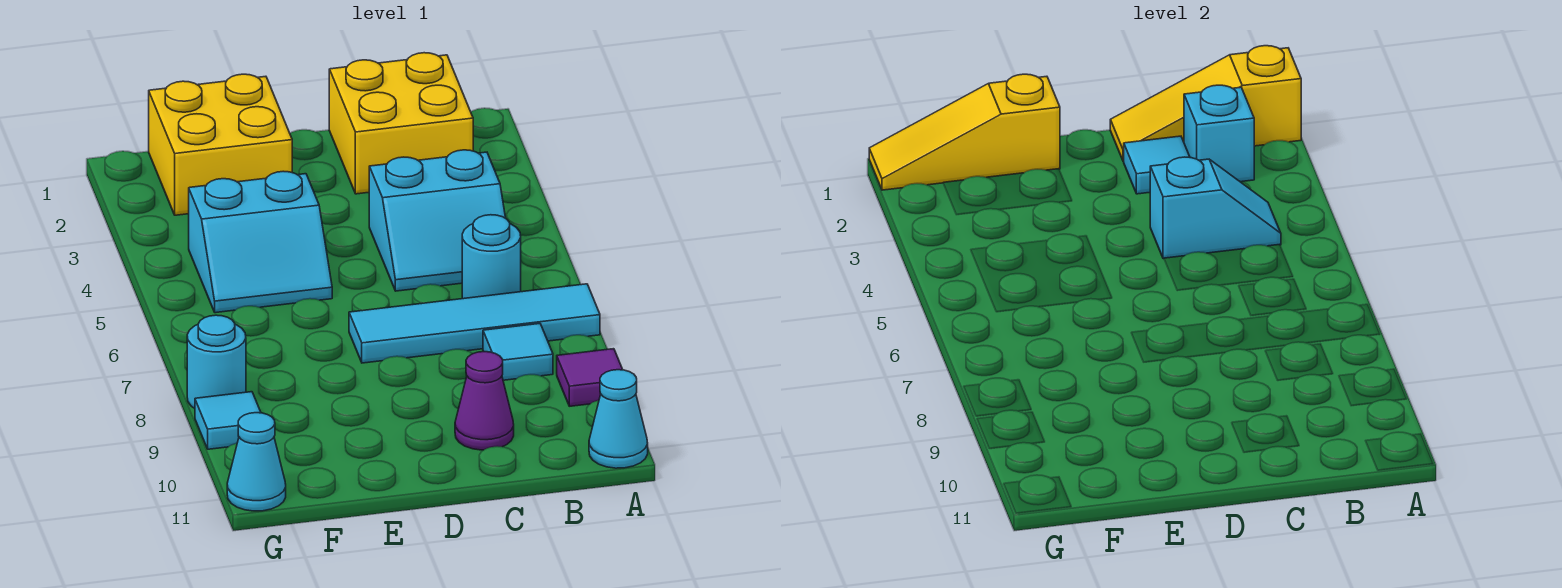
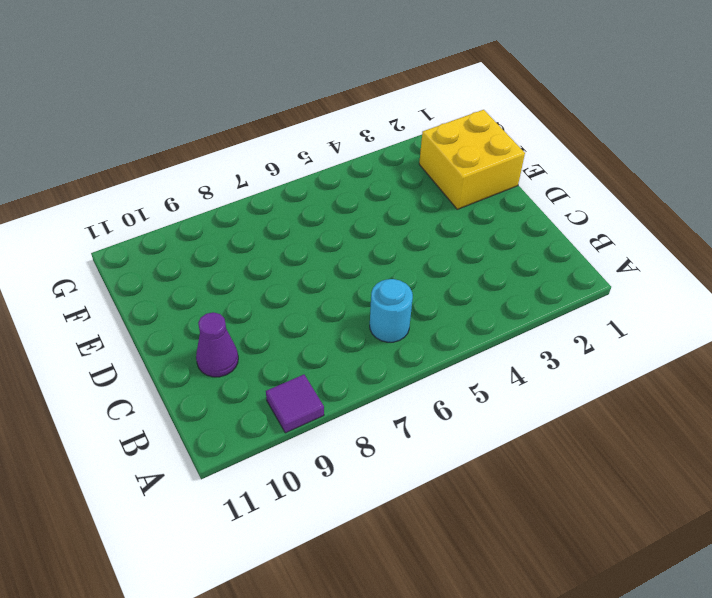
none -> cyan tile A7:D7 level 1
none -> cyan cone A11 level 1
none -> yellow brick B1:C2 level 1

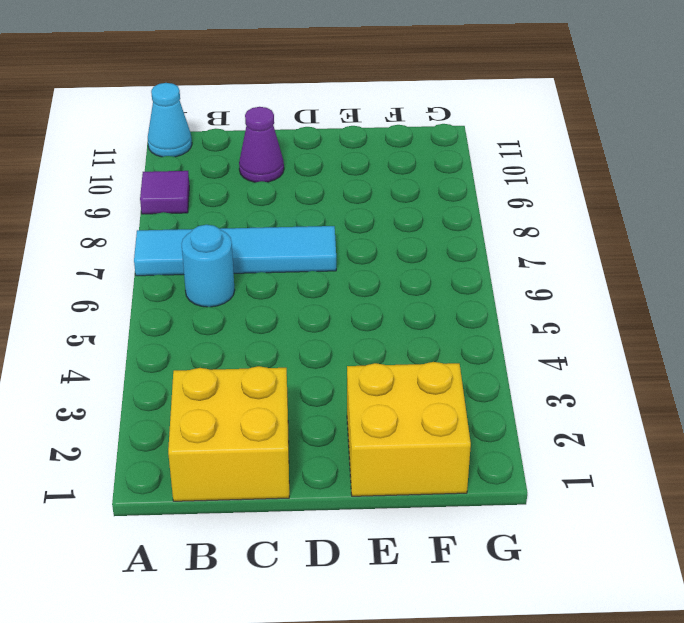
none -> cyan slope B4:C5 level 1 top 4
none -> cyan tile B8 level 1
none -> cyan slope E4:F5 level 1 top 4

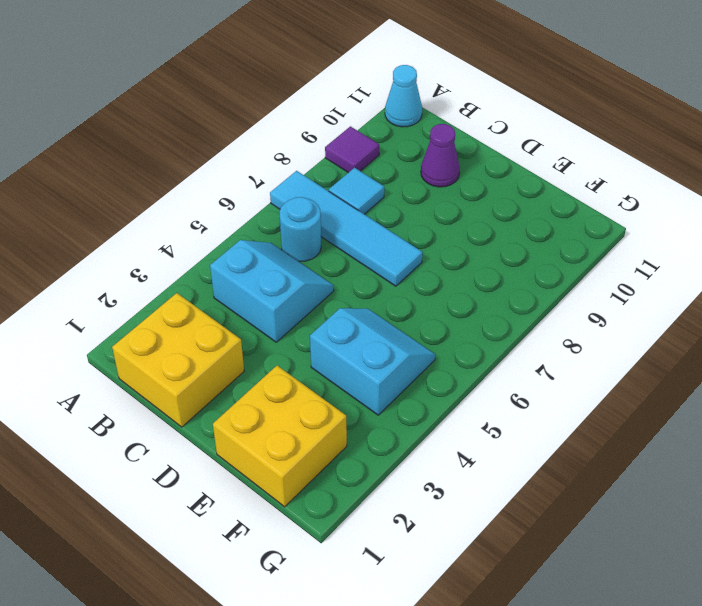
none -> cyan round brick G8 level 1
none -> cyan tile G9 level 1
none -> cyan cone G11 level 1

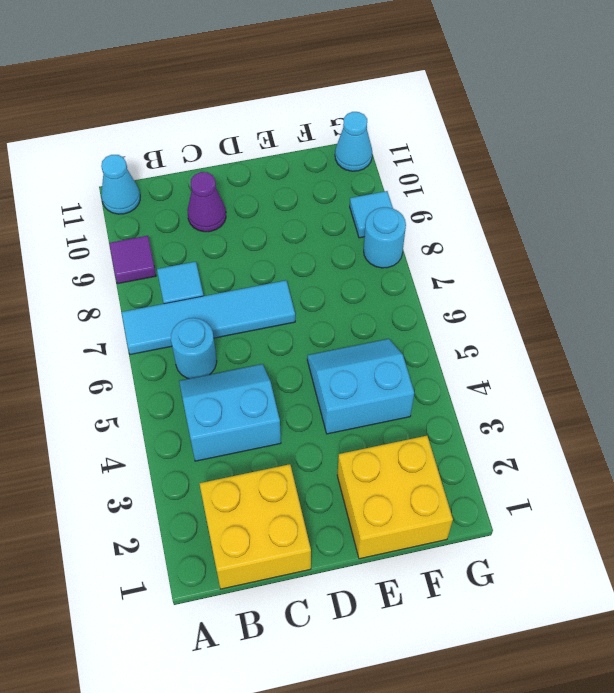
none -> yellow slope A1:C1 level 2 top A
none -> cyan brick B2 level 2
none -> cyan slope B4:C4 level 2 top C

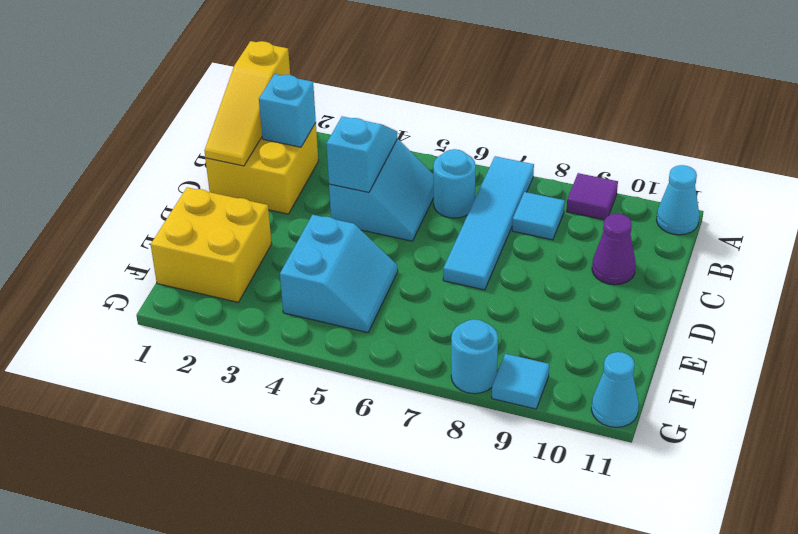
none -> cyan tile C2 level 2
none -> yellow slope E1:G1 level 2 top E

